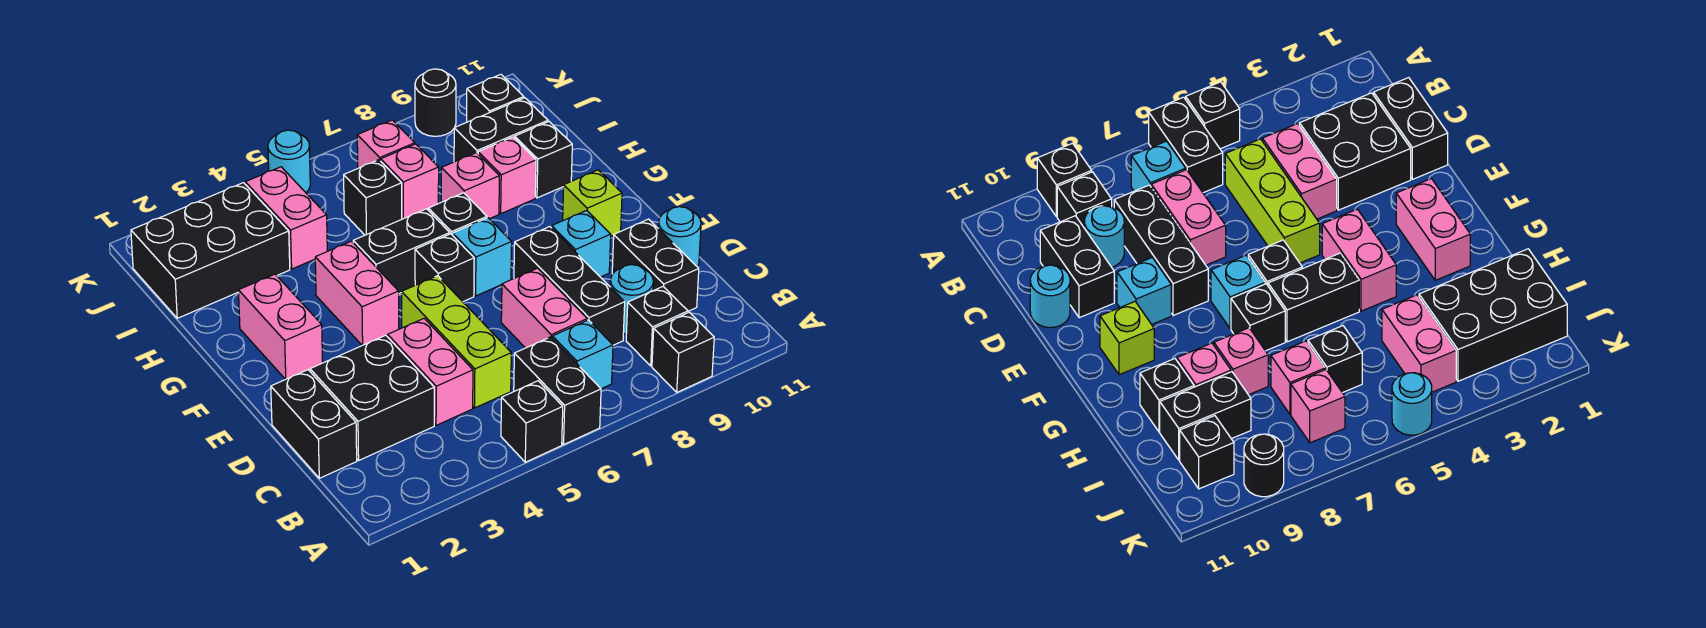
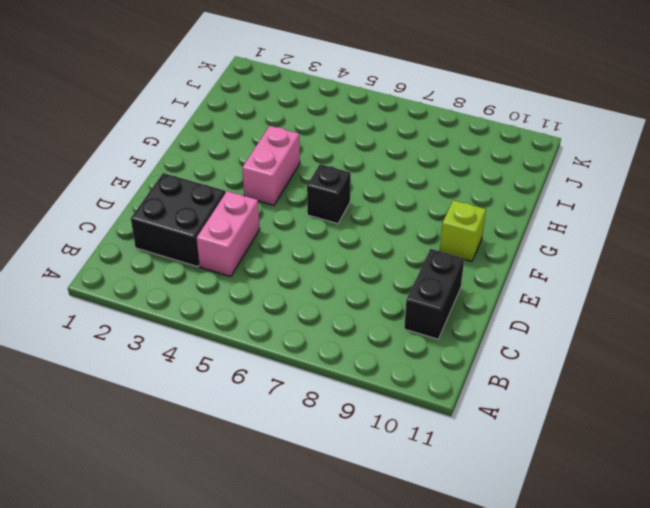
none -> black brick A5 level 1
none -> black brick A6:B6 level 1
none -> black brick A9 level 1
none -> cyan brick B7 level 1

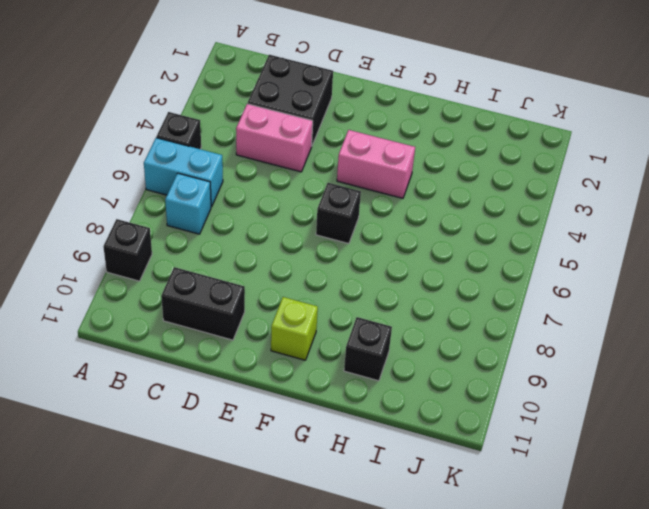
cyan brick A6:B6 level 1 -> black brick A6:B6 level 1
none -> black brick B9 level 1
none -> black brick C1:D1 level 1
none -> lime brick C5:E5 level 1
none -> pink brick C7:D7 level 1

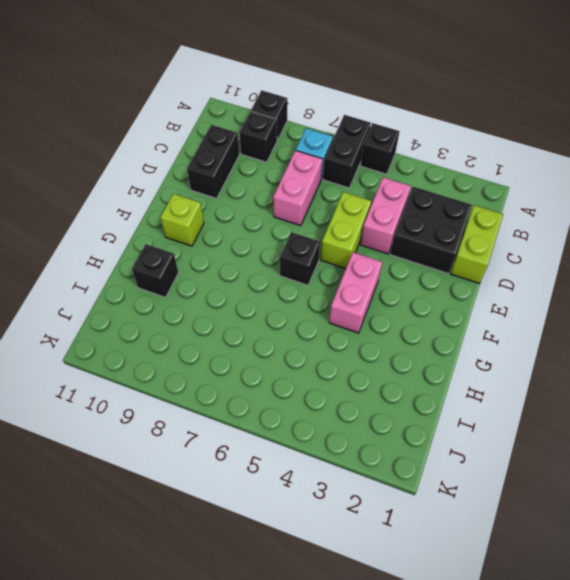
lime brick C1:D1 level 1 -> black brick C1:D1 level 1
lime brick D5:E5 level 1 -> lime brick C5:E5 level 1
none -> black brick C8:E8 level 1
none -> cyan round brick C9 level 1
none -> cyan round brick D11 level 1
none -> cyan brick E9 level 1

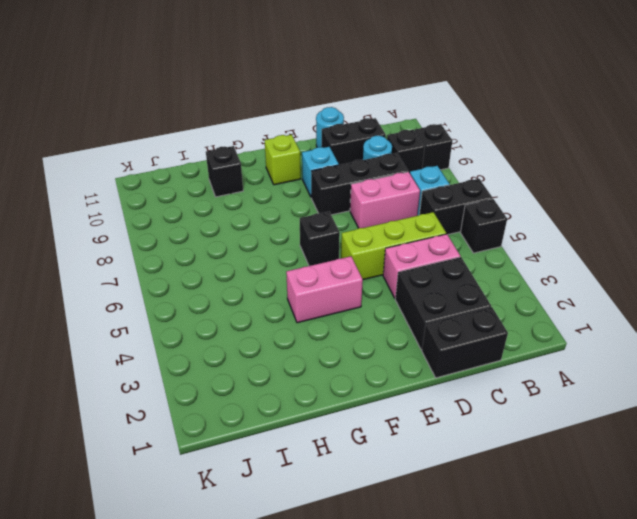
none -> pink brick F2:G2 level 1
none -> cyan brick F7 level 1
none -> black brick G5:G6 level 1
none -> black brick G7 level 1

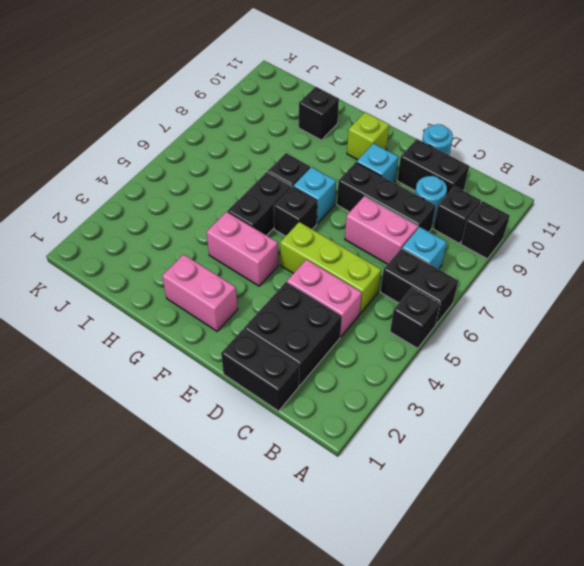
none -> pink brick H8 level 1
none -> pink brick H9 level 1
none -> black brick I1:J3 level 1
none -> pink brick I4:J4 level 1

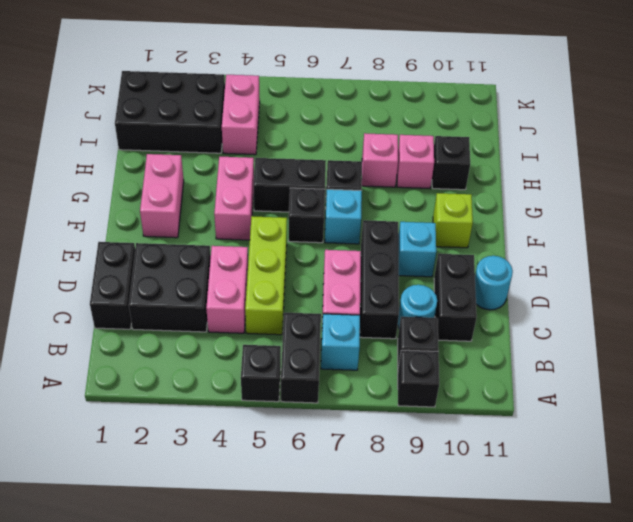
none -> black brick I6 level 1
none -> pink brick I7 level 1
none -> black brick I9:I10 level 1
none -> pink brick J7 level 1

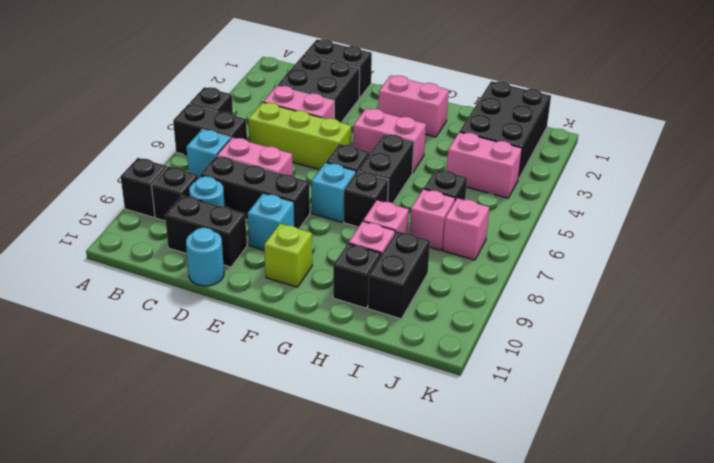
none -> black brick J10 level 1
none -> cyan round brick K5 level 1
none -> black round brick K9 level 1

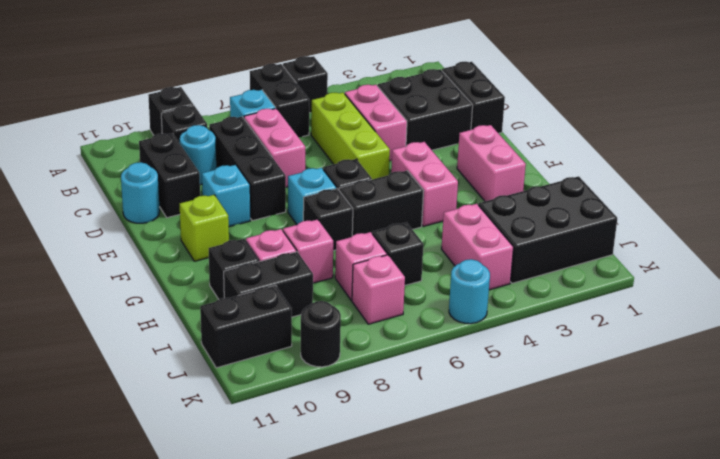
black brick J10:J11 level 1 -> black brick J10 level 1

